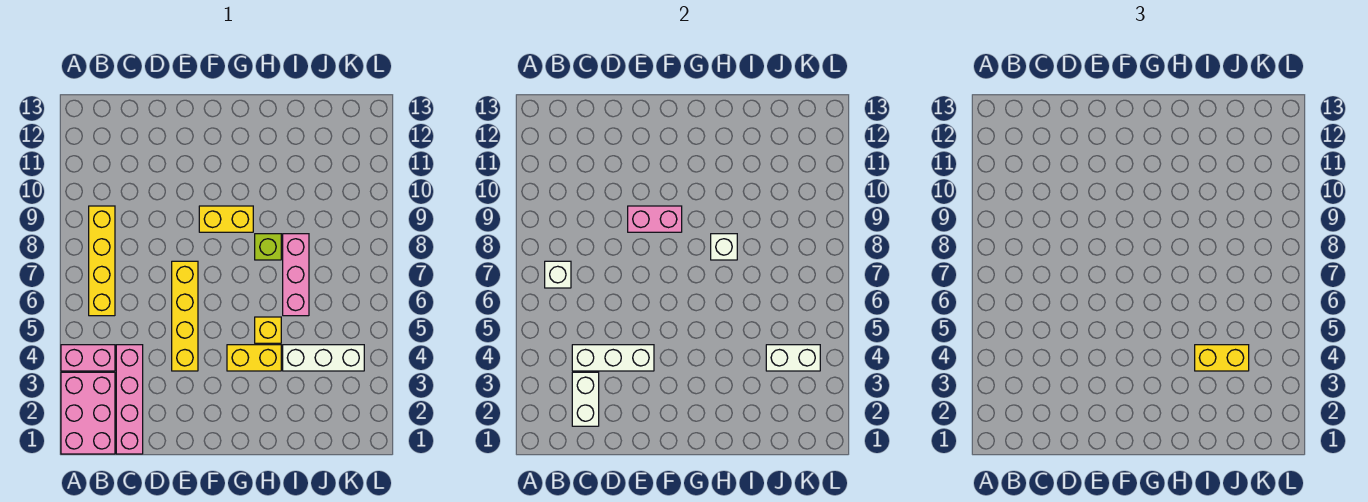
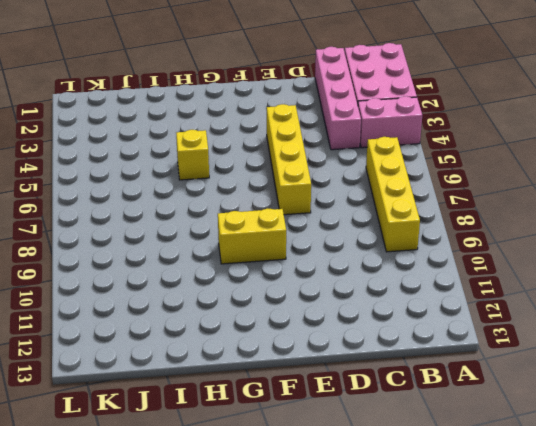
none -> yellow brick G4:H4 level 1
none -> lime brick H8 level 1
none -> white brick I4:K4 level 1

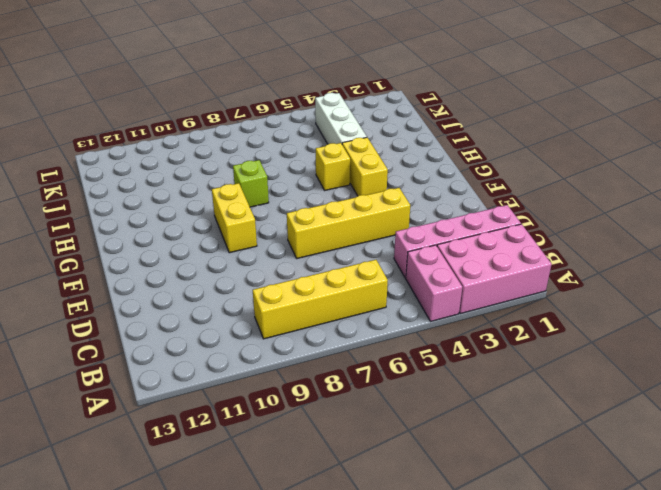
none -> pink brick I6:I8 level 1
none -> white brick B7 level 2
none -> white brick C2:C3 level 2

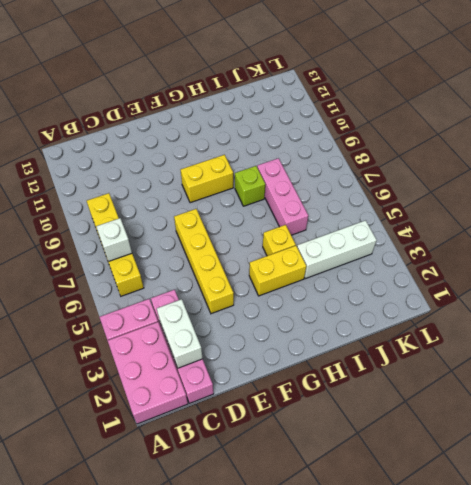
none -> white brick C4:E4 level 2
none -> pink brick E9:F9 level 2
none -> white brick H8 level 2

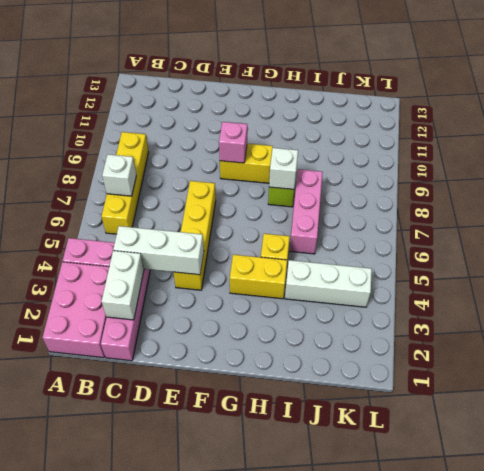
pink brick F9 level 2 -> pink brick E9:F9 level 2
none -> white brick J4:K4 level 2
none -> yellow brick I4:J4 level 3

